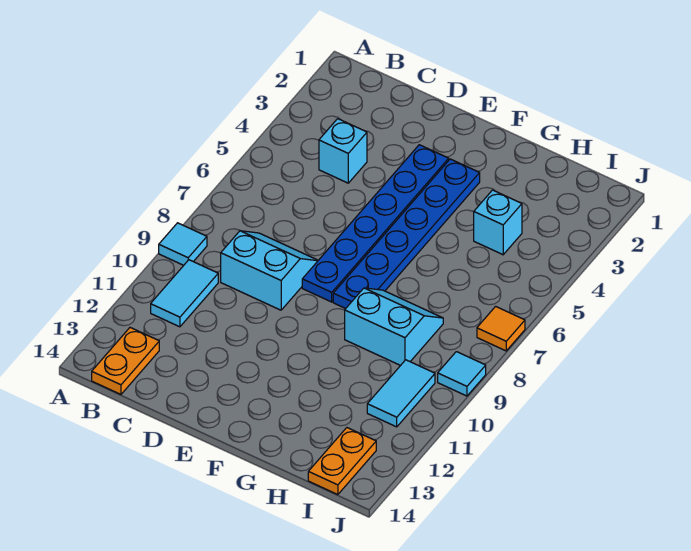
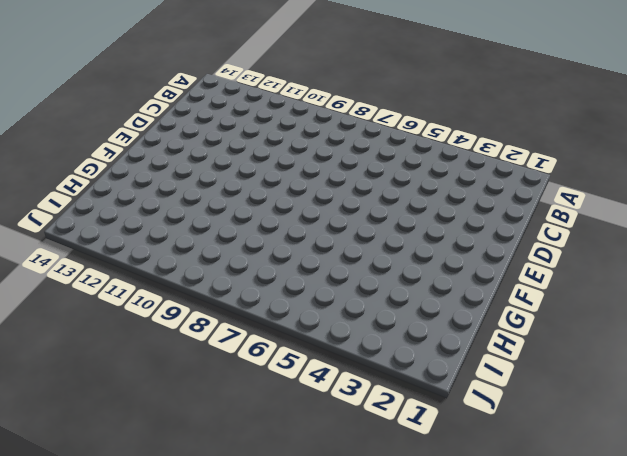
none -> cyan tile A9 level 1
none -> cyan tile B10:B11 level 1
none -> orange plate B13:B14 level 1

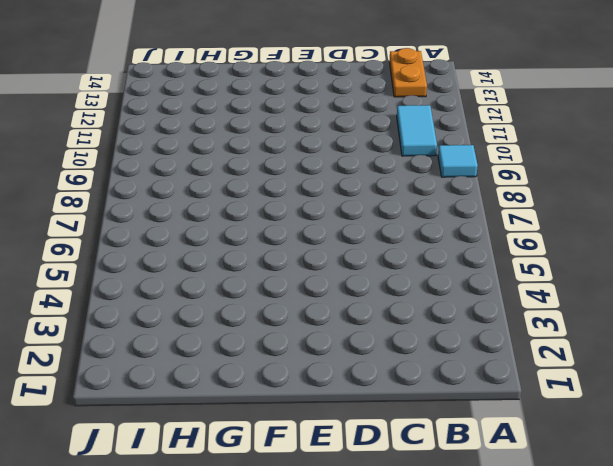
none -> cyan brick C4 level 1
none -> cyan slope C8:D9 level 1 top 9
none -> blue plate E3:E8 level 1

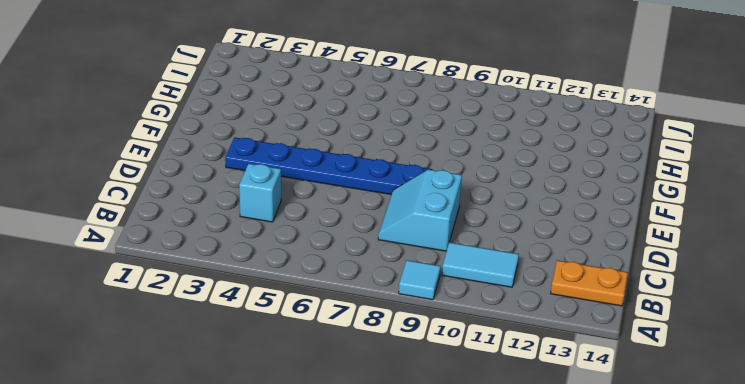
none -> blue plate F3:F8 level 1
none -> cyan slope G8:H9 level 1 top 9
none -> cyan brick H4 level 1

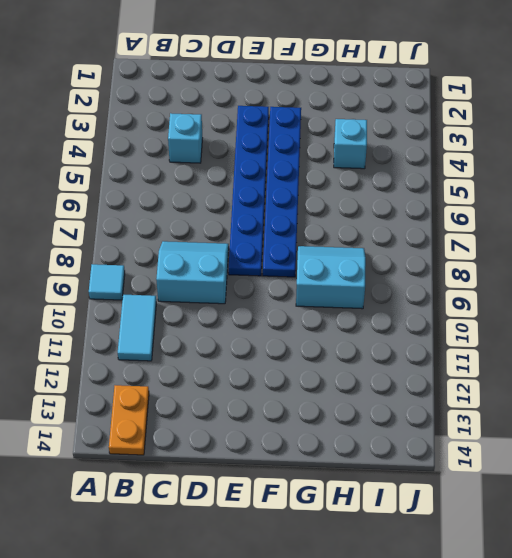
none -> cyan tile I10:I11 level 1
none -> orange plate I13:I14 level 1
none -> orange tile J7 level 1

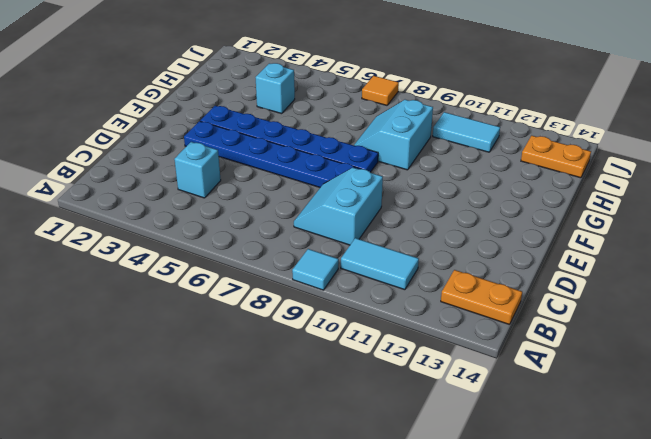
none -> cyan tile J9 level 1

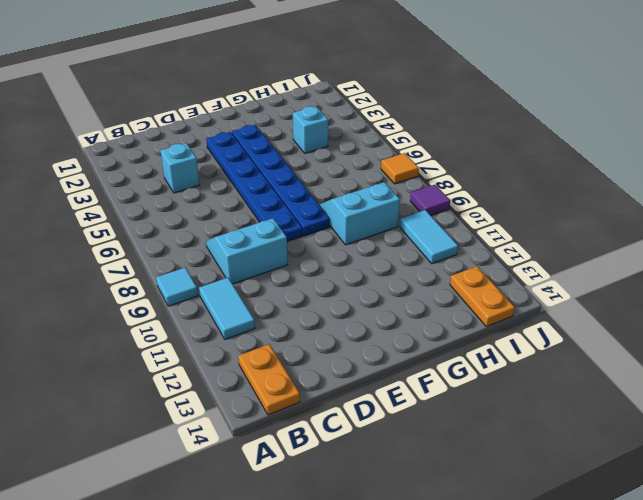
purple tile J9 level 1 -> cyan tile J9 level 1

